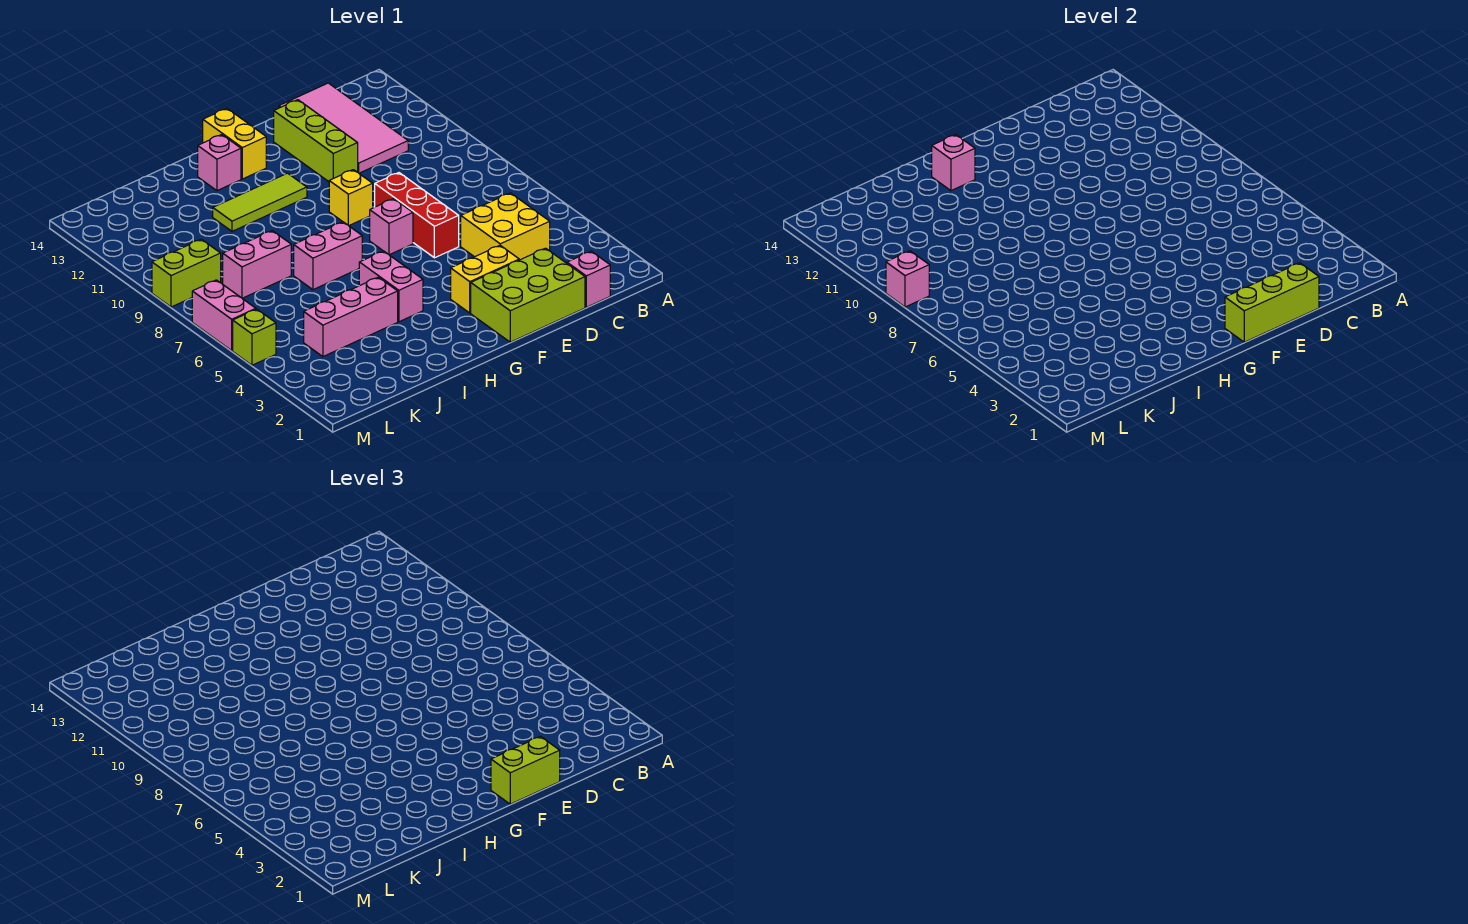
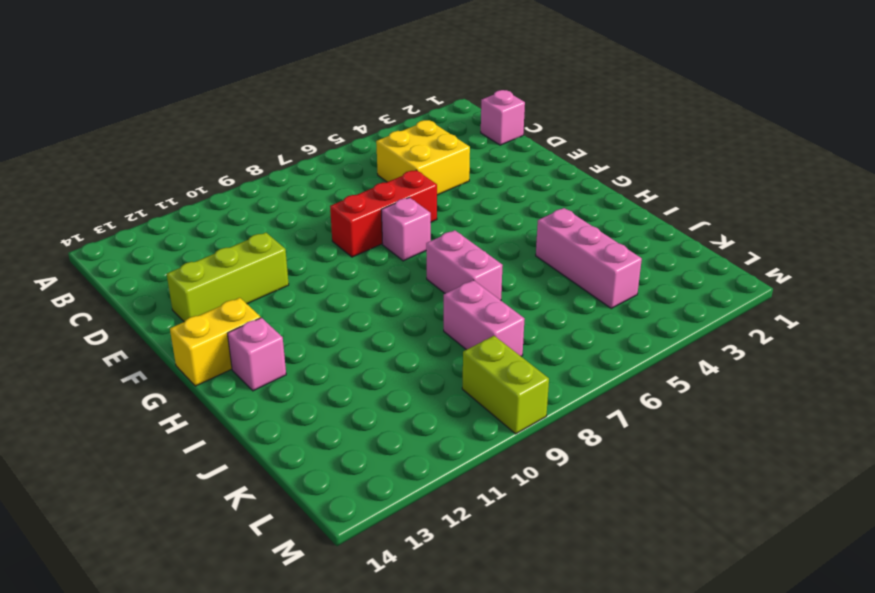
none -> pink tile C11:D14 level 1
none -> lime brick D1:F2 level 1
none -> yellow brick E3:F3 level 1

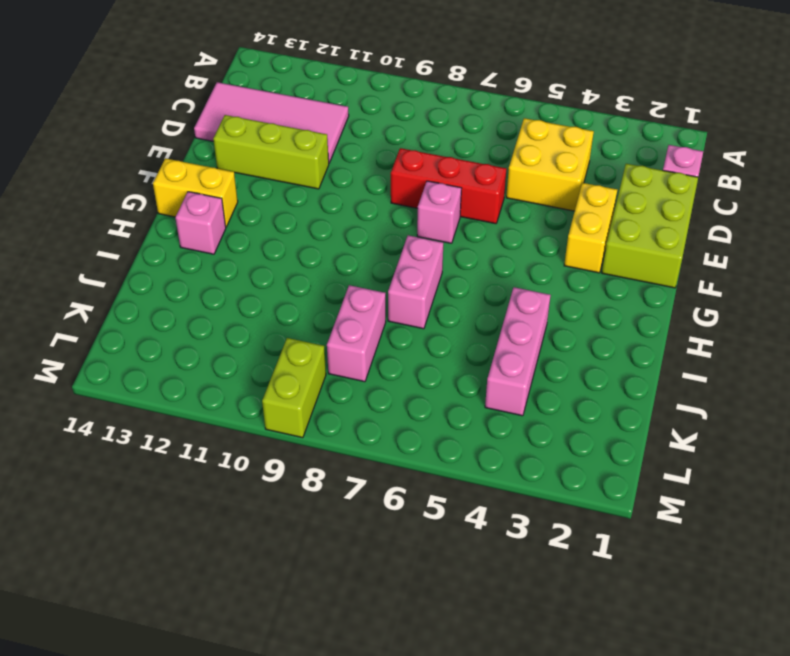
none -> yellow brick F9 level 1
none -> lime tile G11:I11 level 1
none -> pink brick H4:H5 level 1

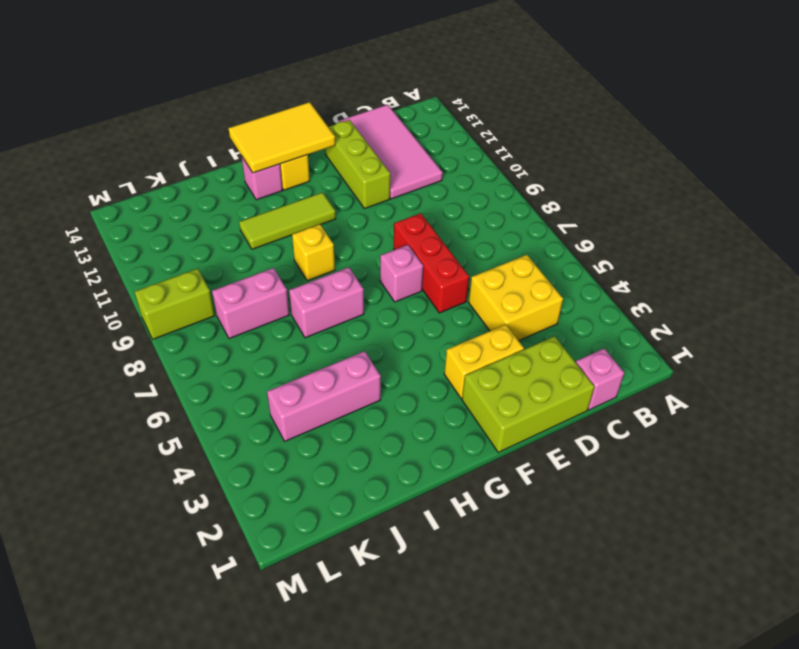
yellow tile F13:H14 level 2 -> pink brick H13 level 2
yellow brick H9 level 1 -> yellow brick F9 level 1
none -> pink brick H4:H5 level 1
none -> lime brick M5 level 1
none -> pink brick M6:M7 level 1

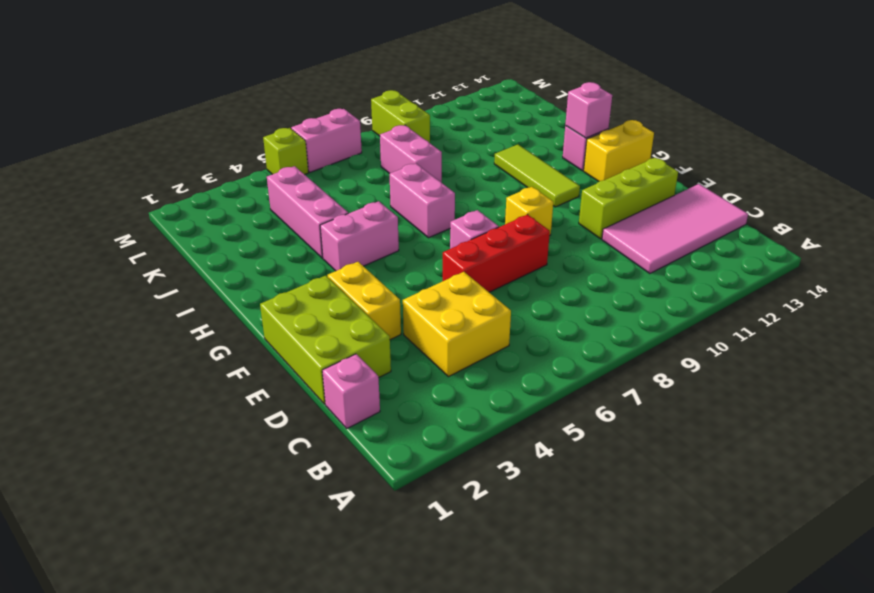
none -> lime brick D1:F1 level 2
none -> pink brick M9 level 2
none -> lime brick E1:F1 level 3

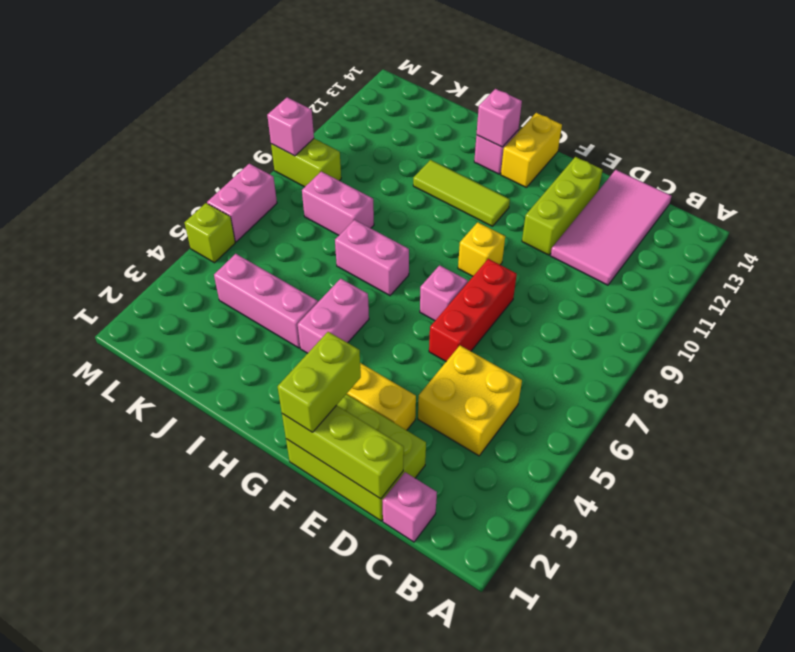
lime brick F1:F2 level 3 -> lime brick E1:F1 level 3

